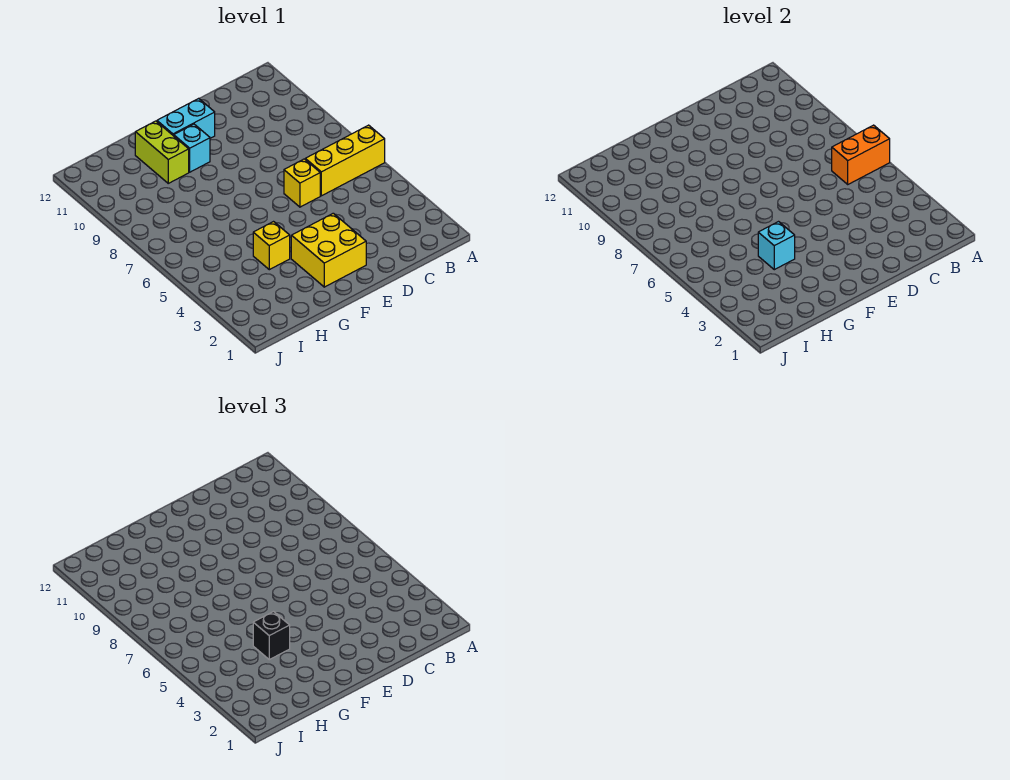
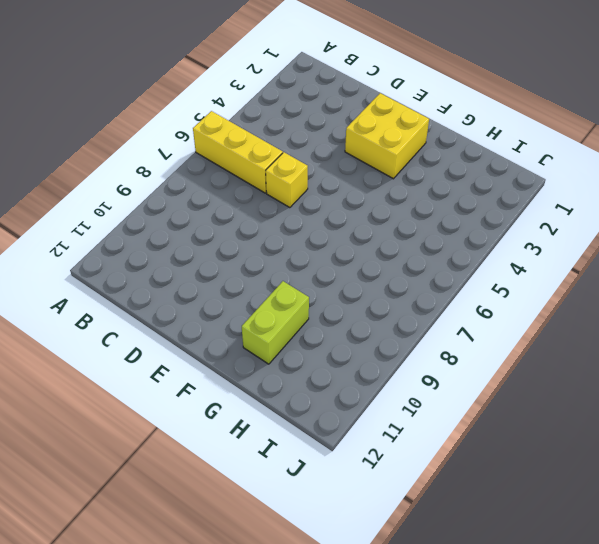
none -> cyan brick E11:F11 level 1
none -> cyan brick F10 level 1

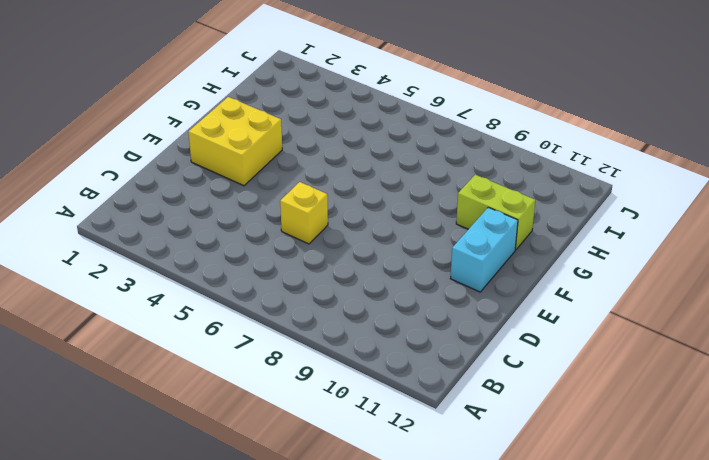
none -> yellow brick A6:C6 level 1
none -> cyan brick F10 level 1

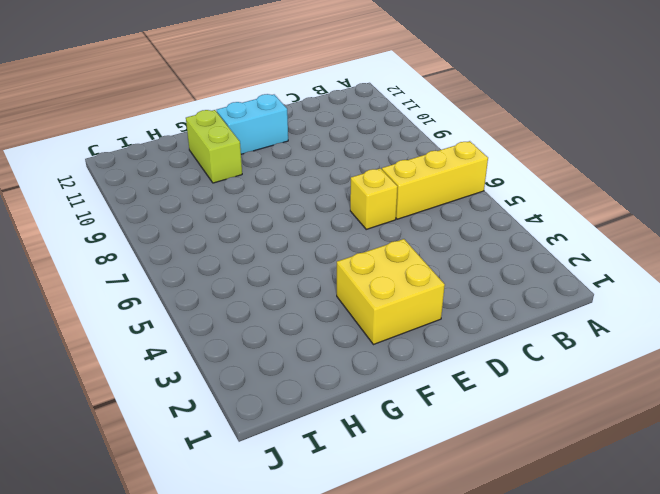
none -> cyan brick F10 level 1
none -> yellow brick G4 level 1

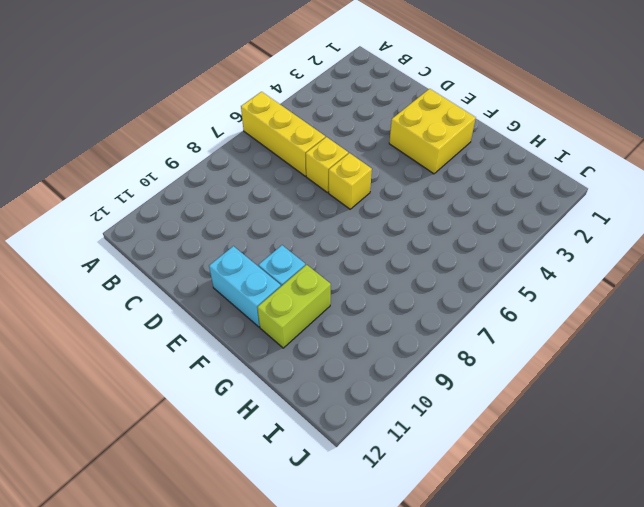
yellow brick E6 level 1 -> yellow brick G4 level 1
none -> orange brick A6:B6 level 2
none -> cyan brick G4 level 2

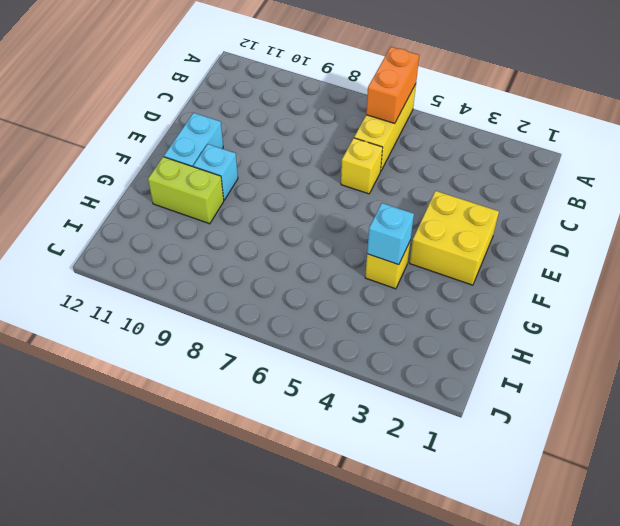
none -> black brick G4 level 3

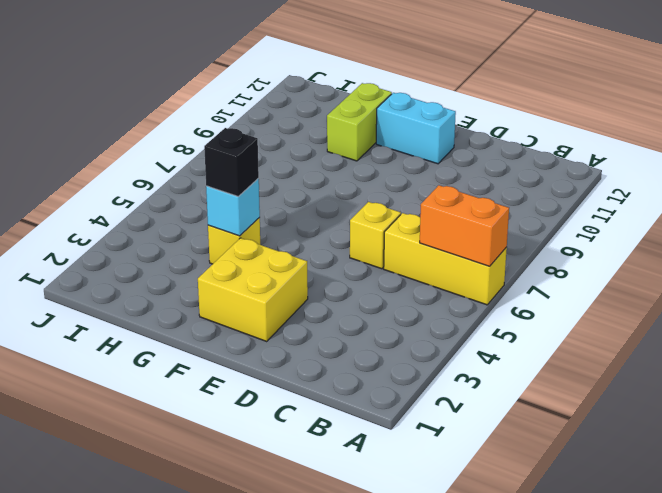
none -> cyan brick F10 level 1

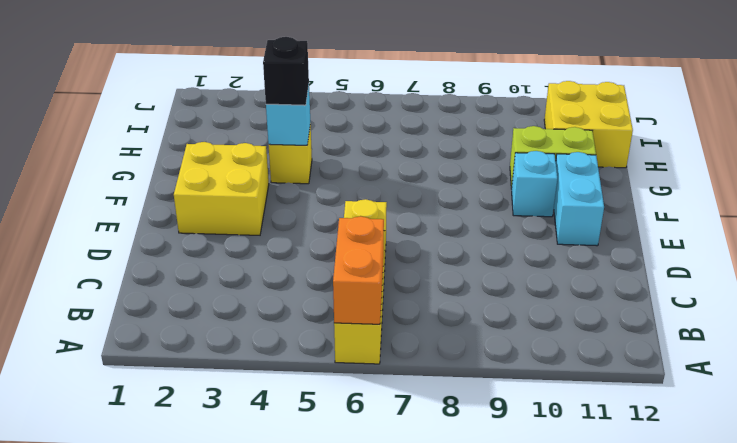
yellow brick H11:I12 level 1 -> none

